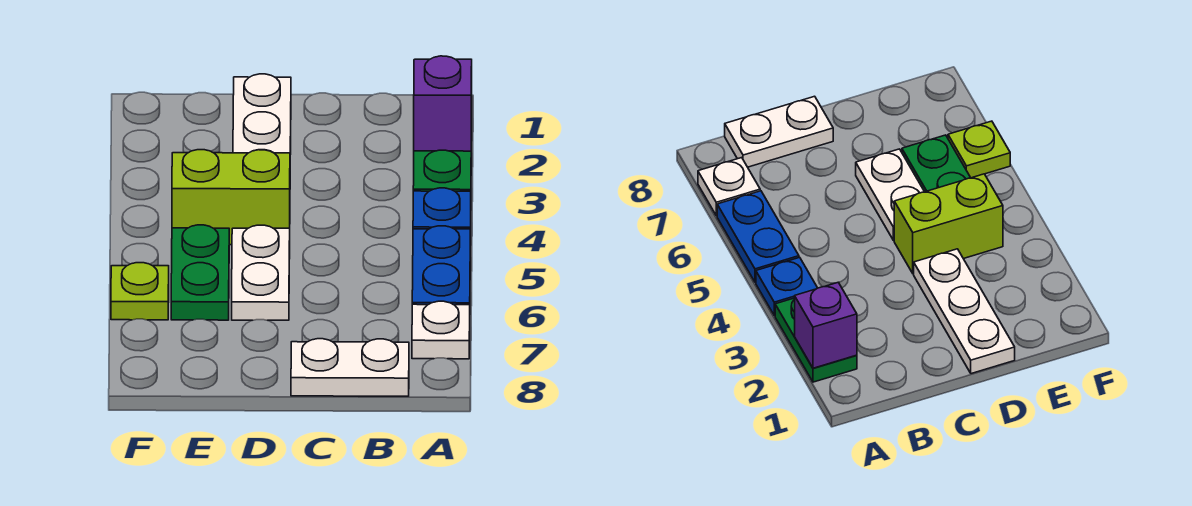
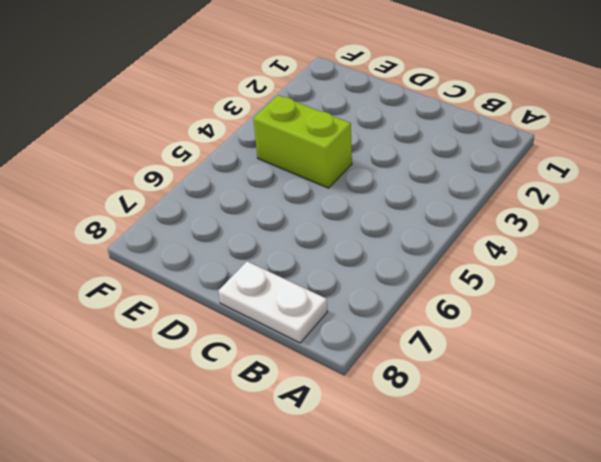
none -> green plate A2:A3 level 1
none -> blue plate A4 level 1

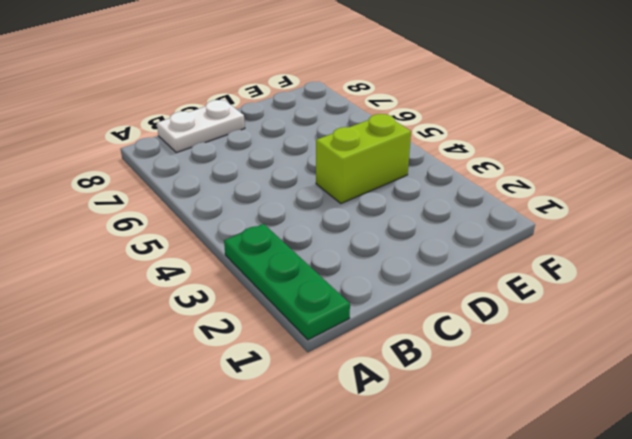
green plate A1:A3 level 1 -> green plate A2:A3 level 1
none -> blue plate A4 level 1
none -> blue plate A5:A6 level 1

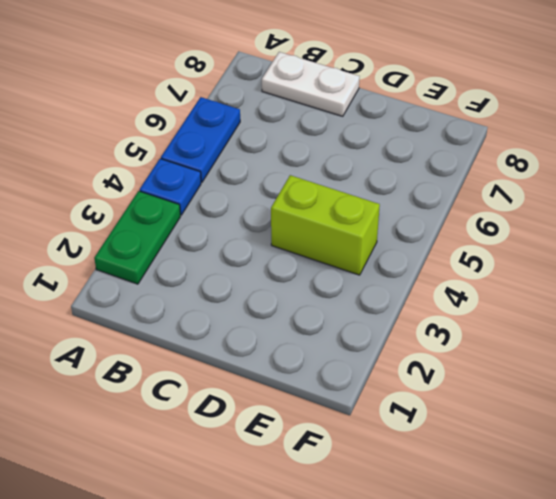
none -> white plate A7 level 1
none -> white plate D1:D3 level 1

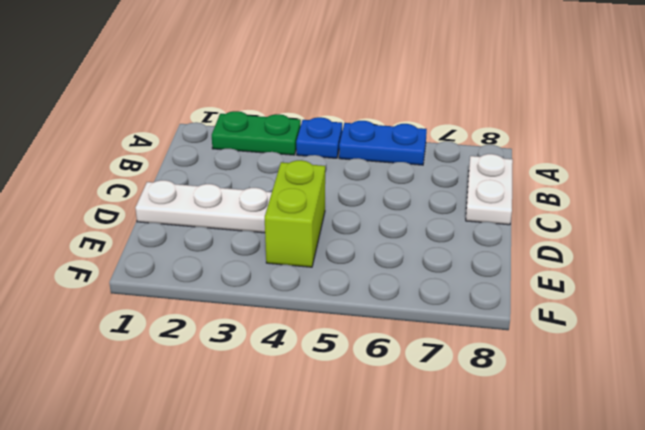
none -> white plate A7 level 1
none -> white plate D5:D6 level 1

